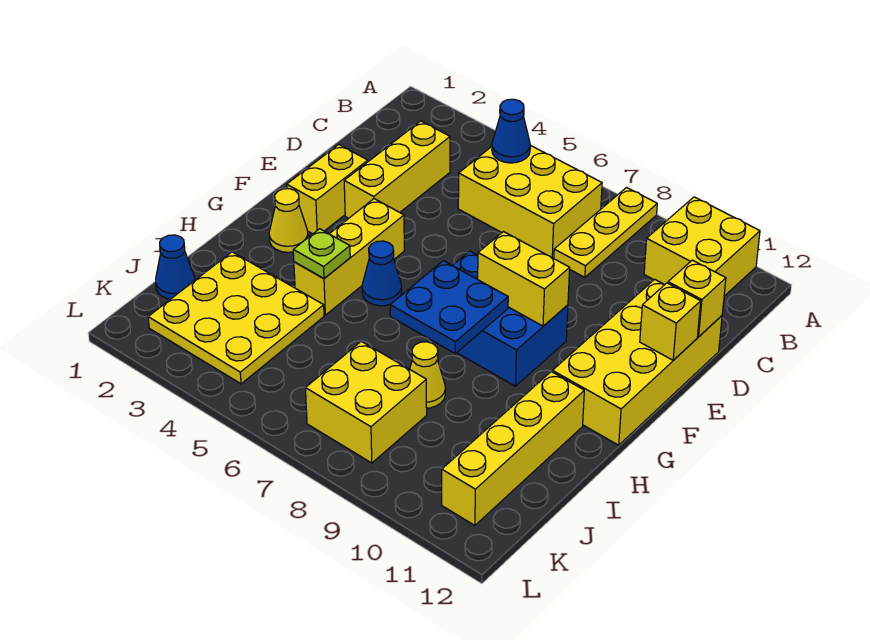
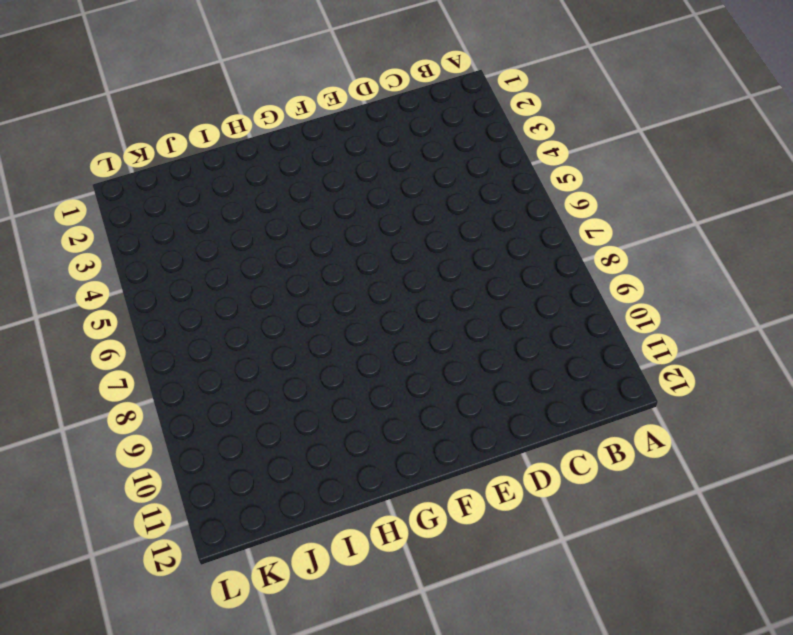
none -> yellow plate A8:C8 level 1
none -> yellow brick A10:B11 level 1
none -> yellow brick B5:C7 level 1

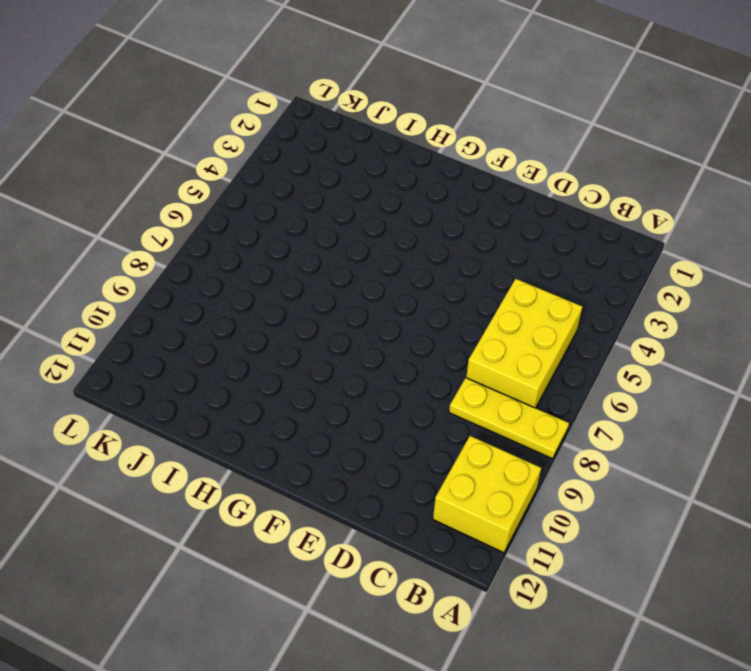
none -> yellow brick C3:E3 level 1
none -> yellow brick D11:G12 level 1
none -> yellow brick E2:F2 level 1

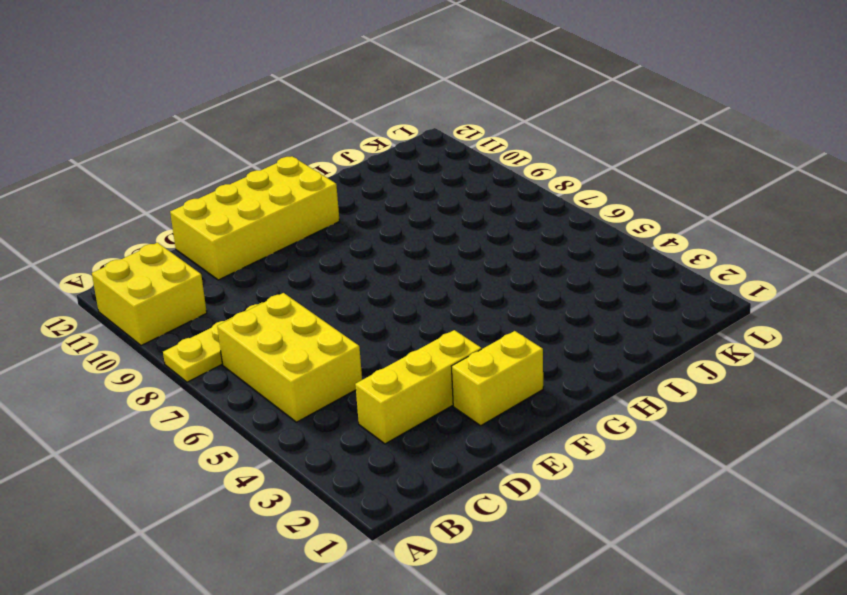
none -> yellow brick F4:H4 level 1
none -> blue brick F7:G9 level 1
none -> yellow cone G2 level 1

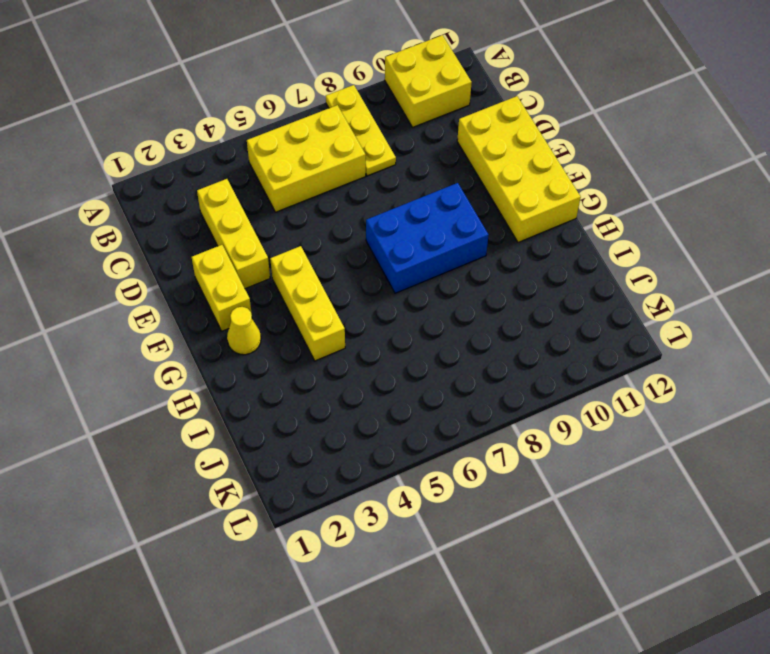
none -> blue cone G5 level 1
none -> yellow brick H11:K11 level 1
none -> yellow plate I2:K4 level 1

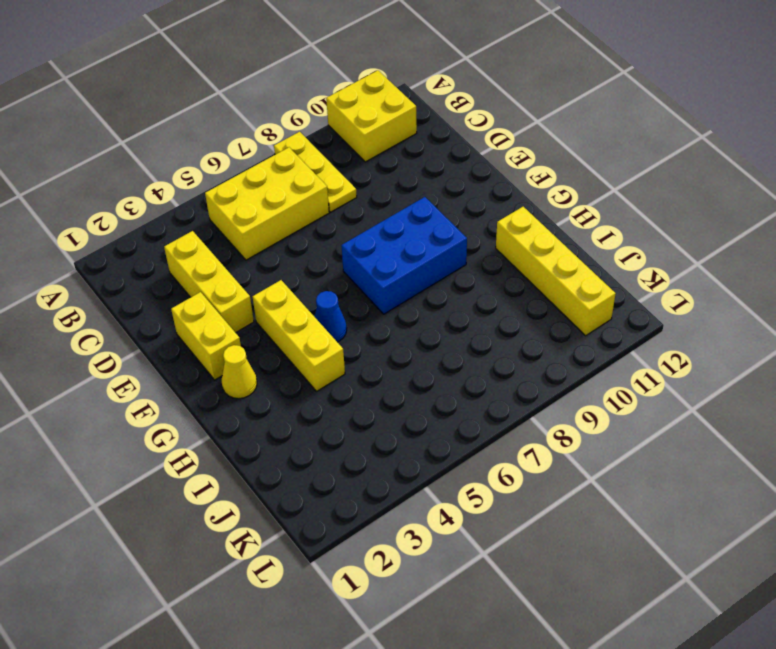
none -> yellow brick D11:G12 level 1
none -> yellow plate I2:K4 level 1
none -> yellow cone I8 level 1

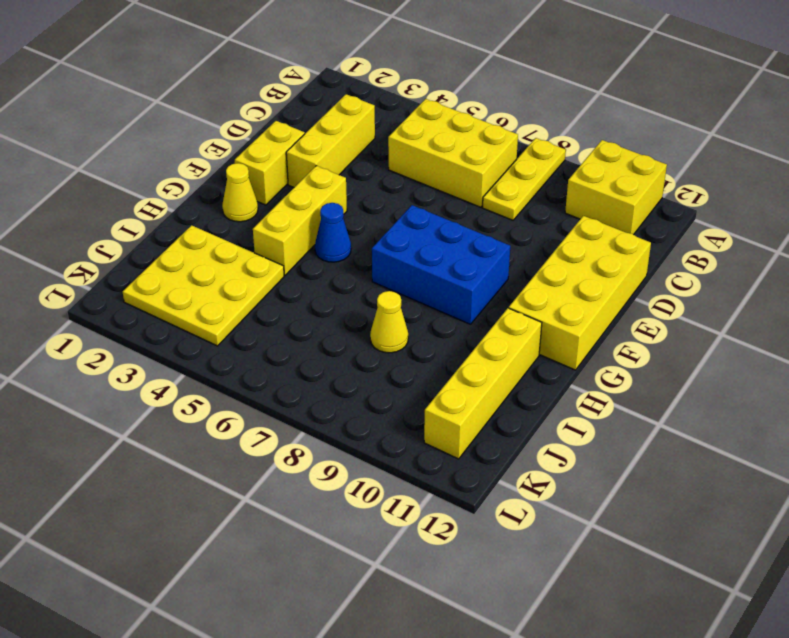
none -> blue cone J1 level 1
none -> yellow brick J7:K8 level 1
none -> blue cone B5 level 2

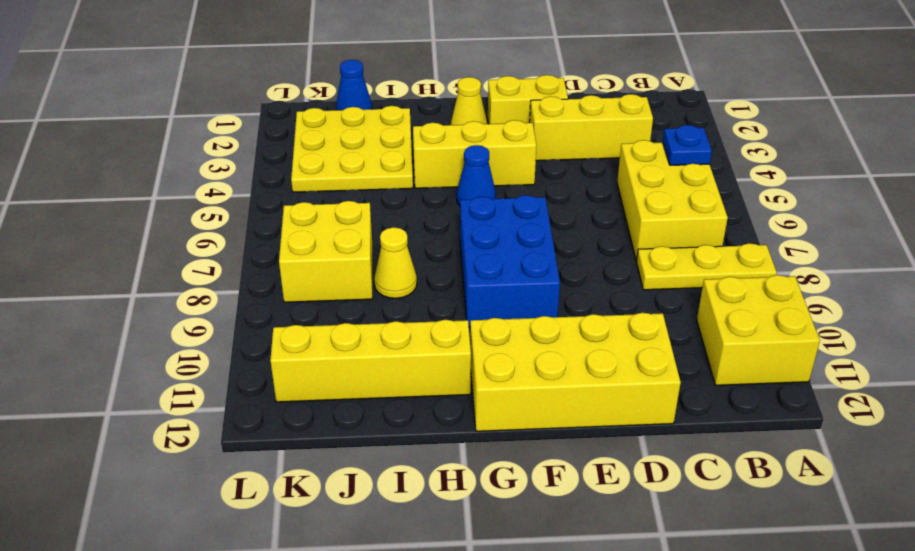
blue plate B5 level 2 -> blue cone B5 level 2
none -> yellow brick D12 level 2
none -> yellow brick E12 level 2
none -> yellow brick F8:F9 level 2

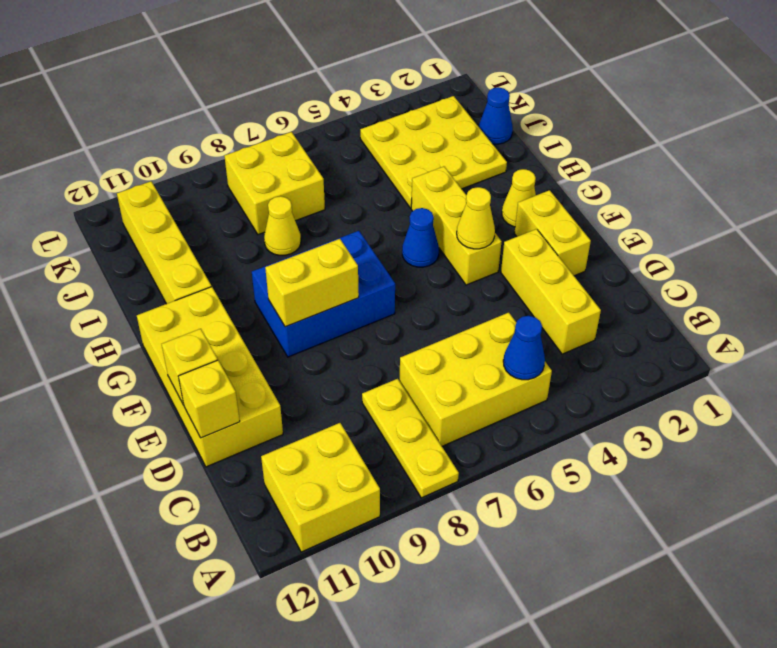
yellow cone F4 level 2 -> none
none -> blue plate G7:H8 level 2
none -> lime plate H4 level 2

